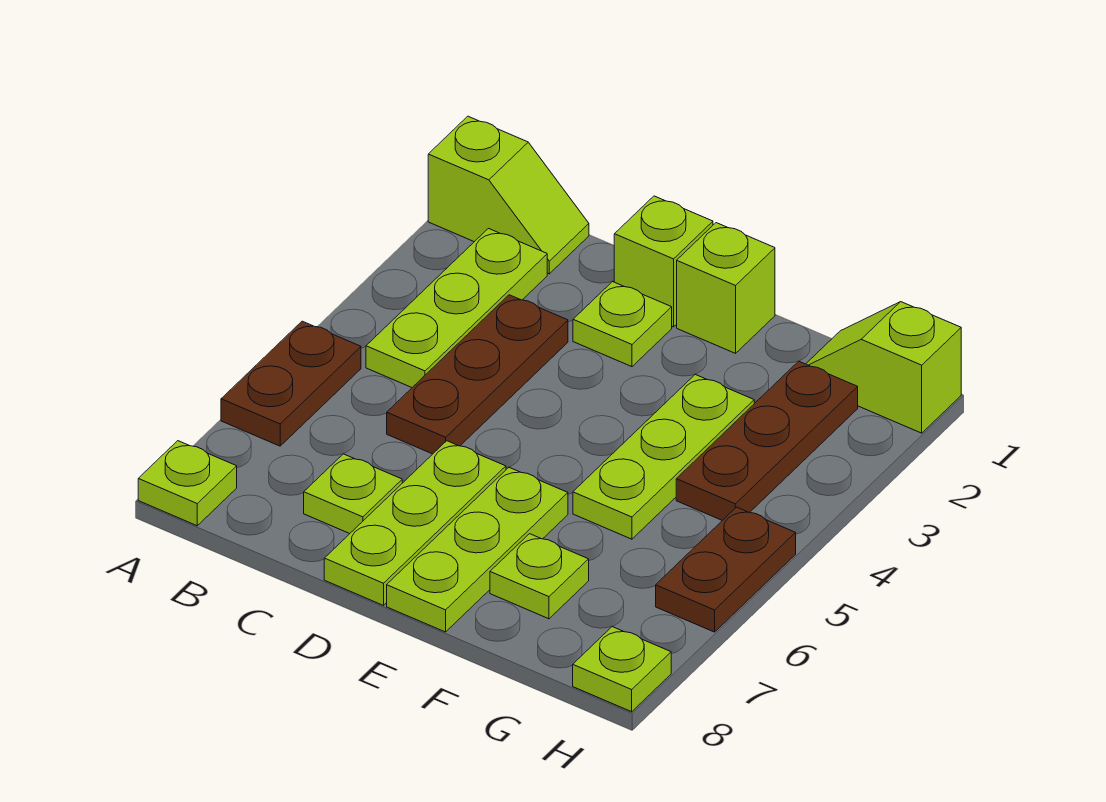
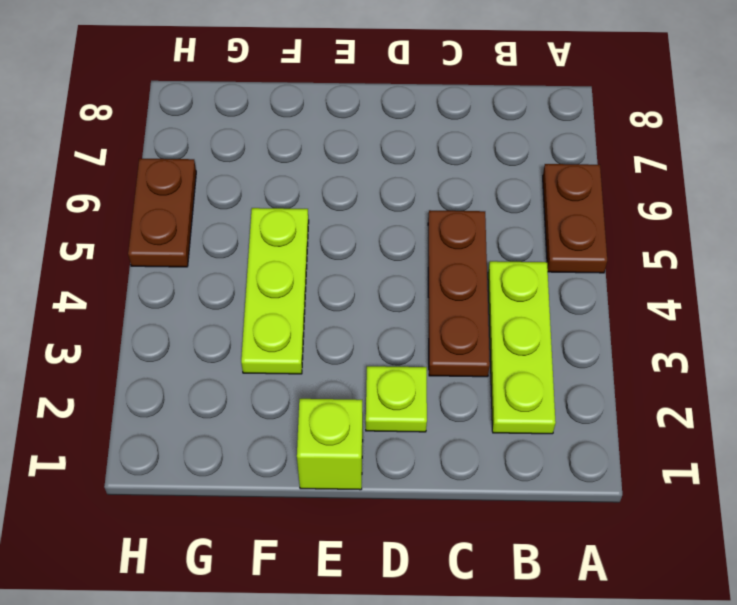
none -> lime slope A1:B1 level 1 top A
none -> lime plate A8 level 1
none -> lime plate C7 level 1

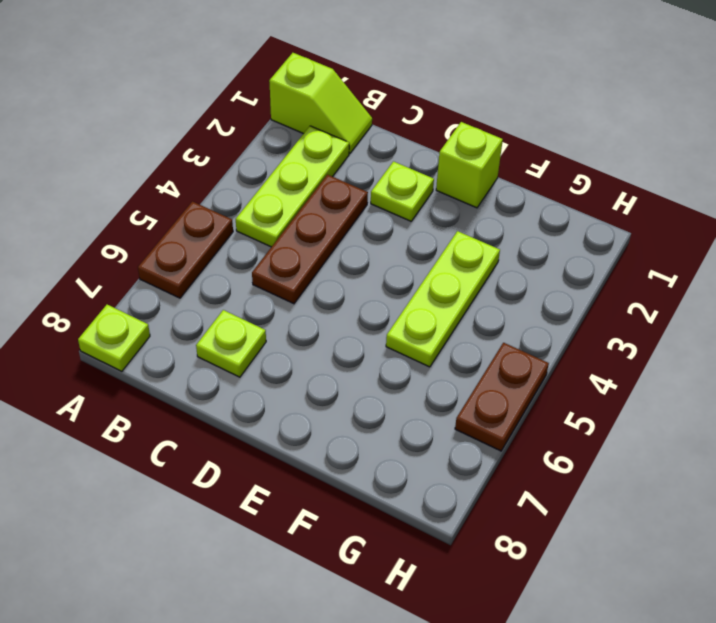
none -> lime brick D1 level 1
none -> lime plate D6:D8 level 1
none -> lime plate E6:E8 level 1

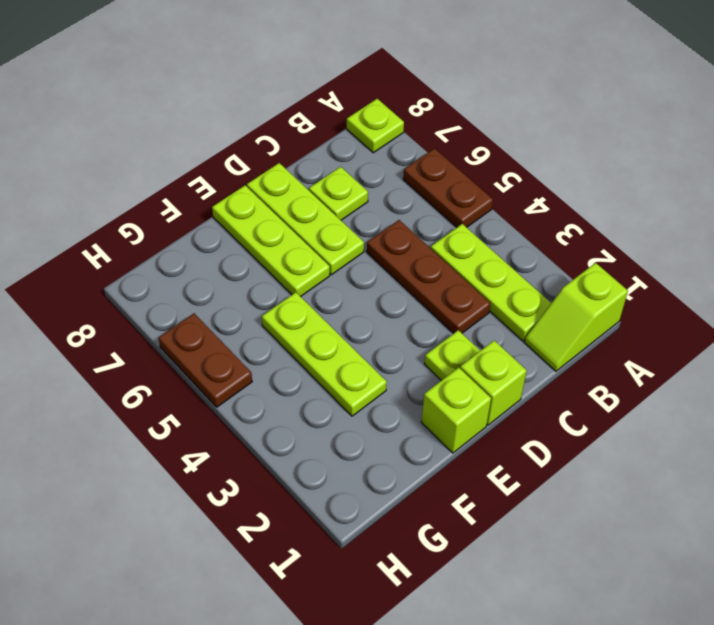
none -> lime plate F7 level 1
none -> lime slope G1:H1 level 1 top H
none -> brown plate G2:G4 level 1

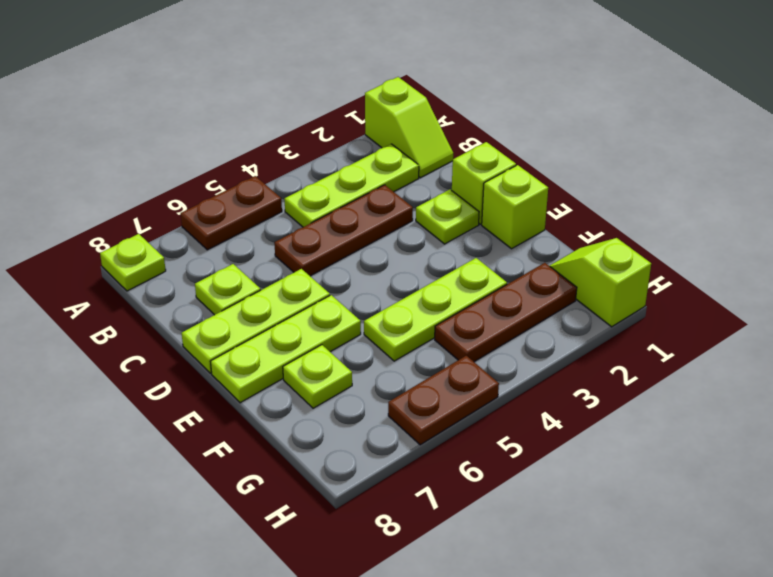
none -> lime plate H8 level 1

